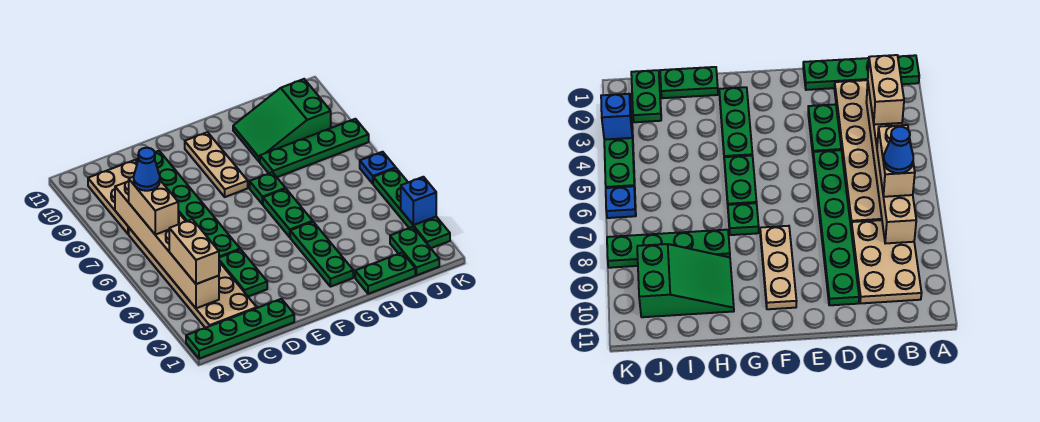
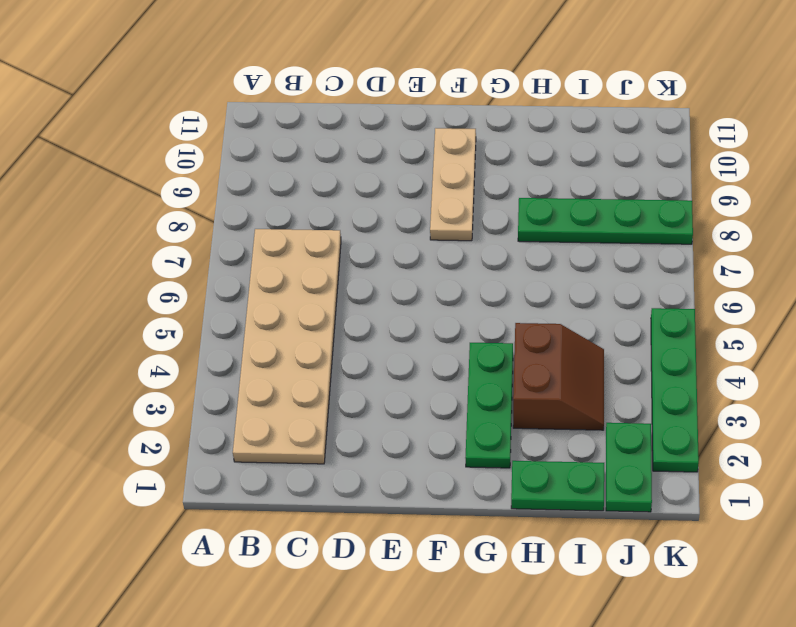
brown slope H3:I4 level 1 top H -> none
none -> green plate A1:D1 level 1
none -> tan plate B8:C10 level 1
none -> green plate D3:D4 level 1

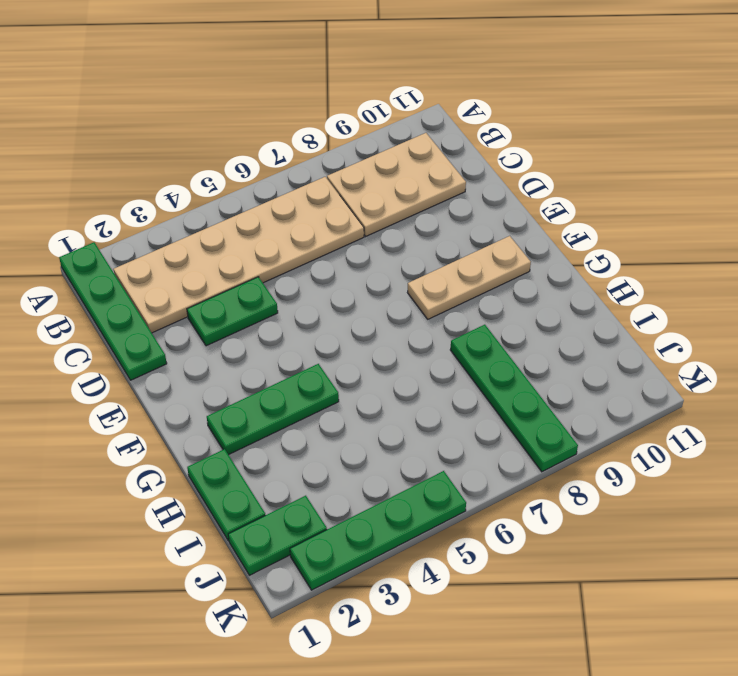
none -> green plate D5:D10 level 1
none -> green plate G5:G6 level 1
none -> green plate G7 level 1

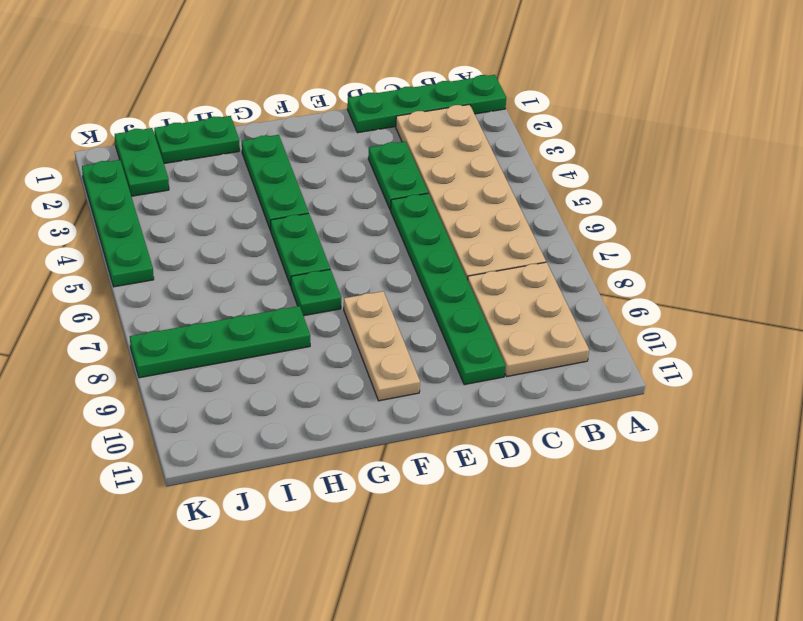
none -> green slope H9:J10 level 1 top J
none -> blue plate K6 level 1
none -> tan brick B3:B8 level 2

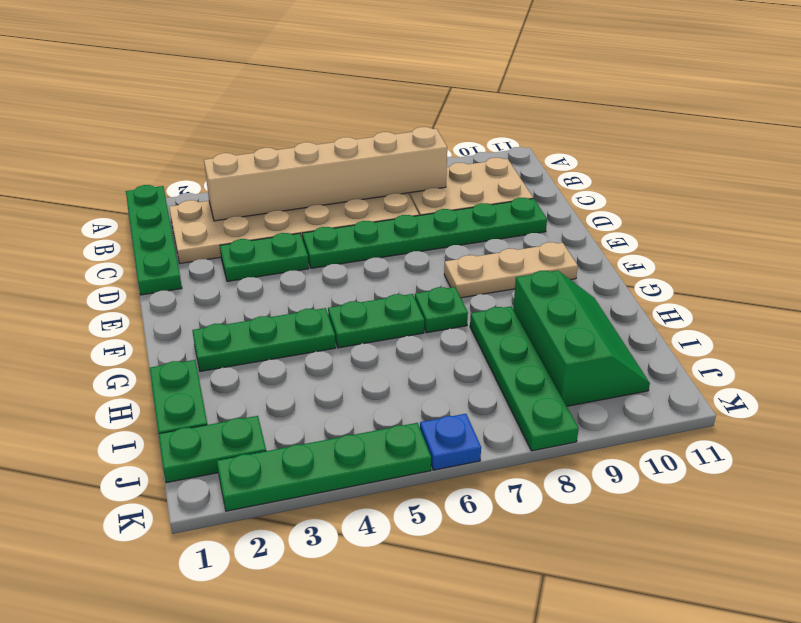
green slope H9:J10 level 1 top 9 -> green slope H9:J10 level 1 top J
none -> blue brick K3 level 2
none -> tan brick B3:B4 level 3
none -> tan brick B6:B7 level 3

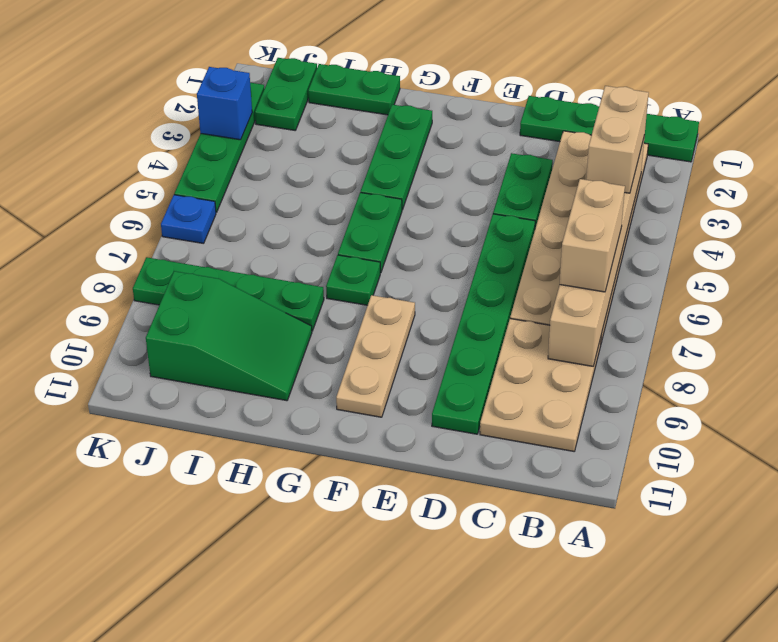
none -> blue cone B7 level 4

